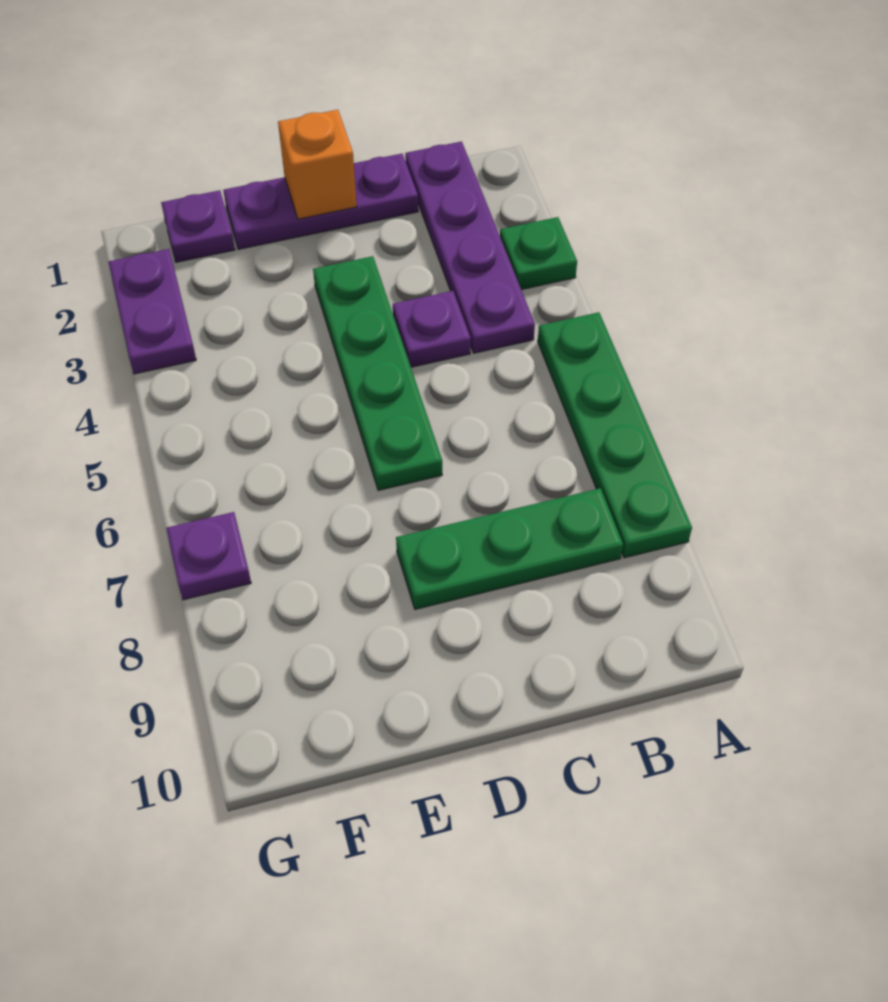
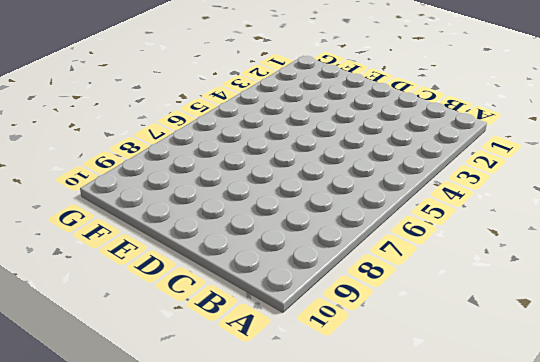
none -> green plate A3 level 1
none -> green plate A5:A8 level 1

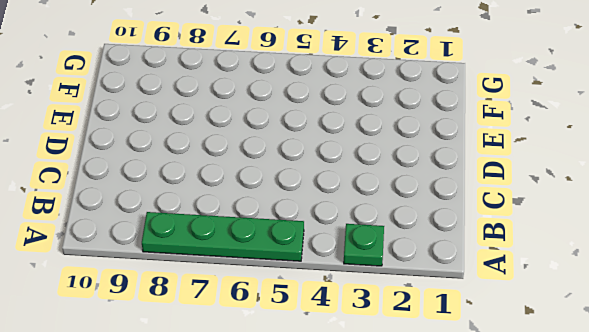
none -> purple plate B1:B4 level 1
none -> green plate B8:D8 level 1

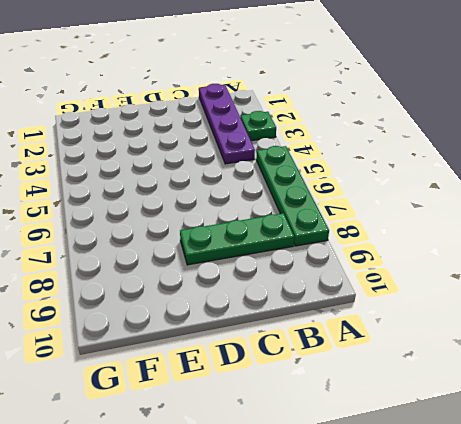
none -> purple plate C1:E1 level 1
none -> purple plate C4 level 1

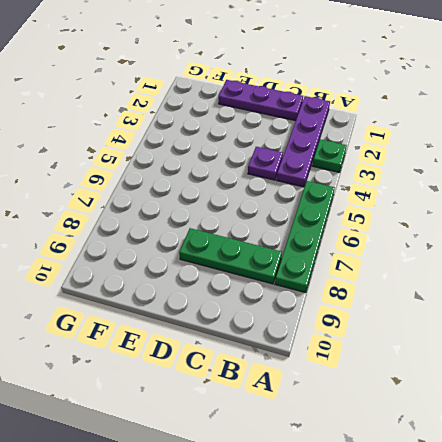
none -> green plate D3:D6 level 1
none -> purple plate F1 level 1

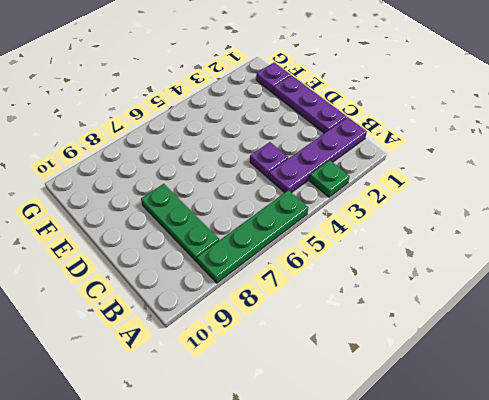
none -> green plate D3:D6 level 1
none -> purple plate G2:G3 level 1

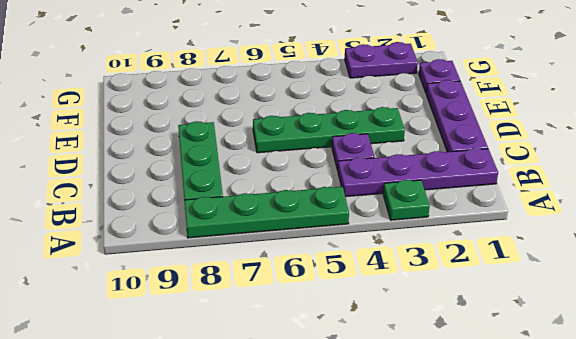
none -> purple plate G7 level 1
none -> orange brick D1 level 2

